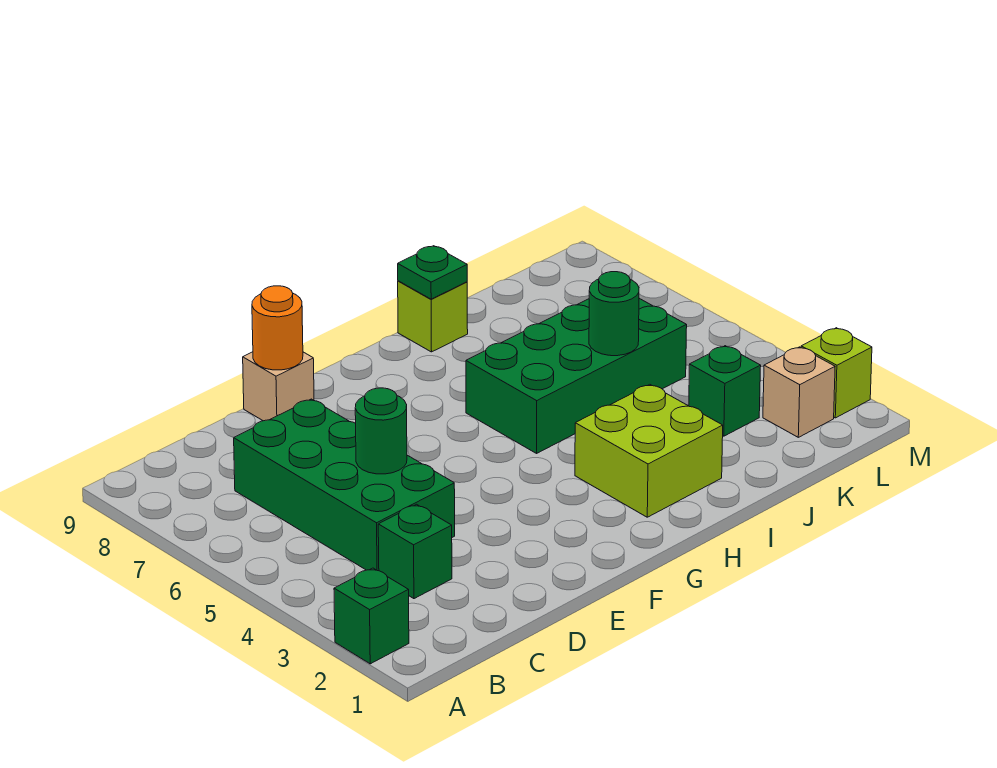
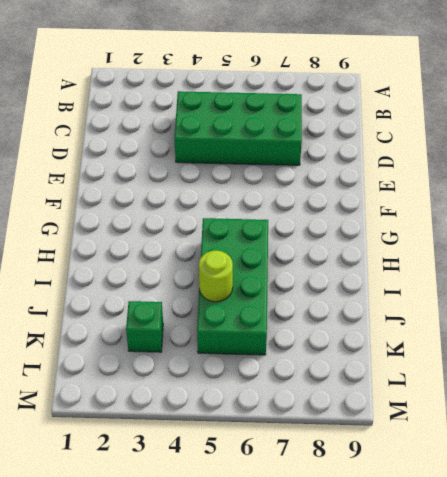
lime round brick J5 level 2 -> green round brick J5 level 2
none -> green brick A2 level 1
none -> green brick C3 level 1
none -> tan brick E9 level 1

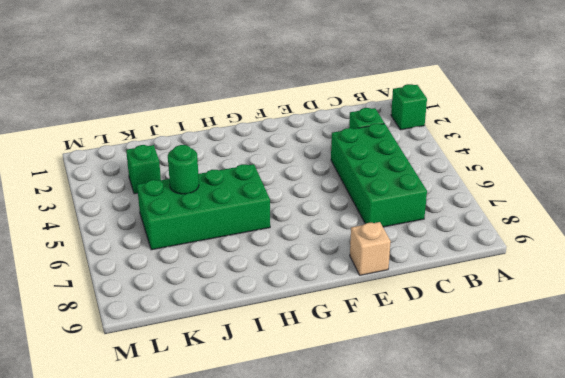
none -> lime brick H2:I3 level 1
none -> lime brick I9 level 1
none -> tan brick L2 level 1

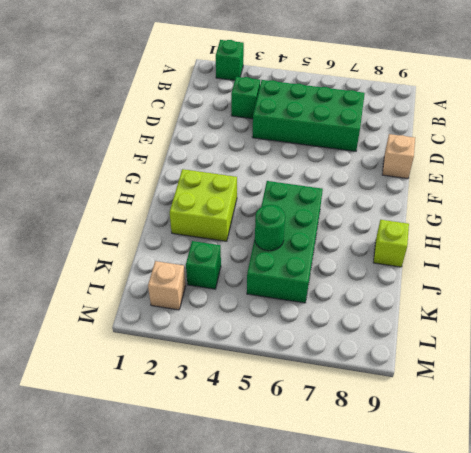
none -> lime brick M2 level 1
none -> green round brick D5 level 2
none -> orange round brick E9 level 2

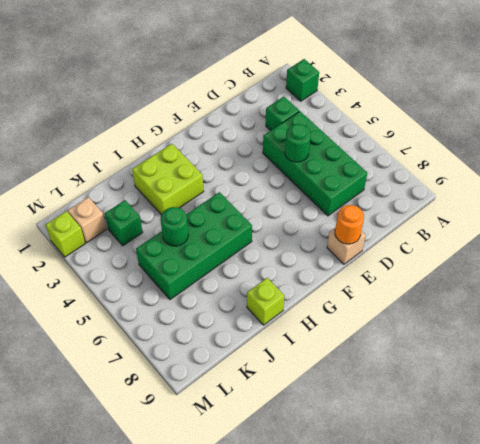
none -> green plate I9 level 2

